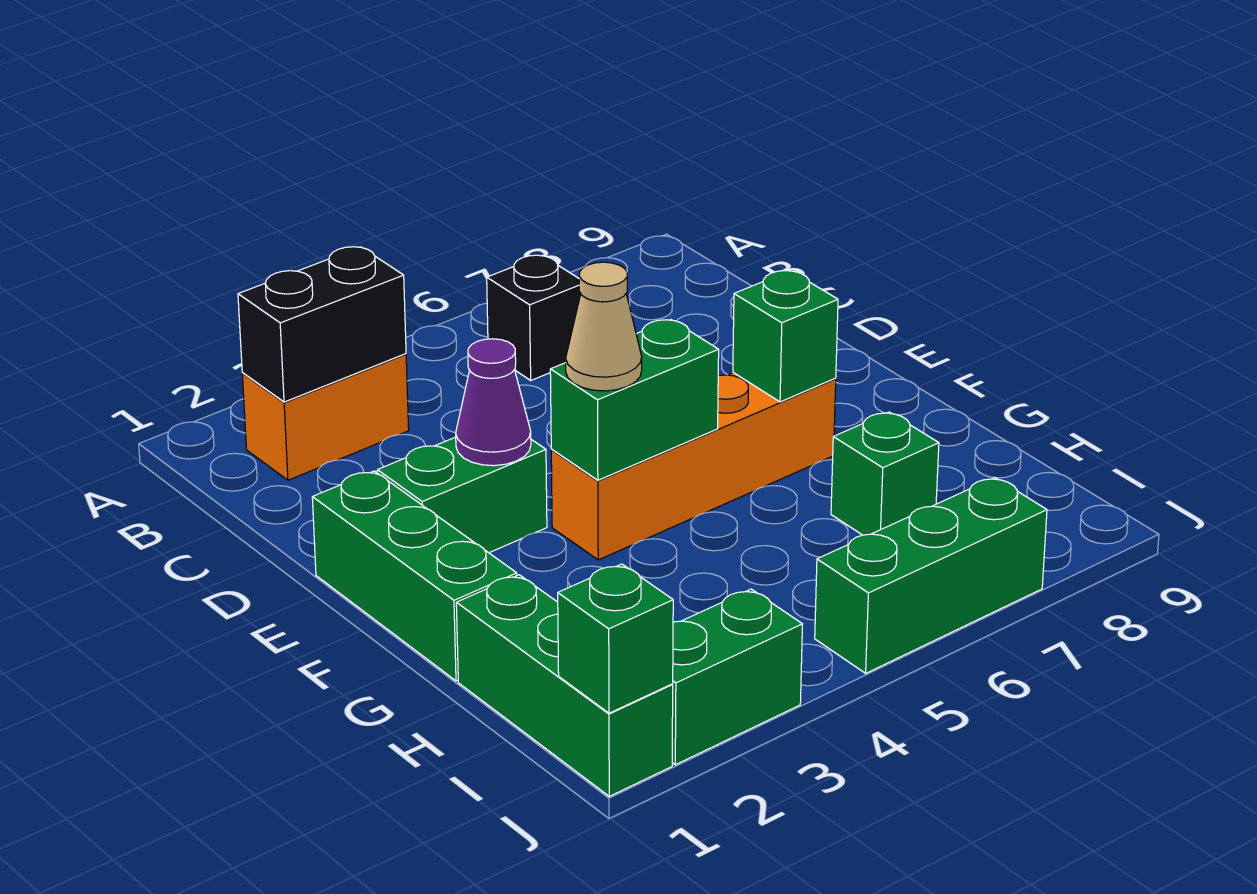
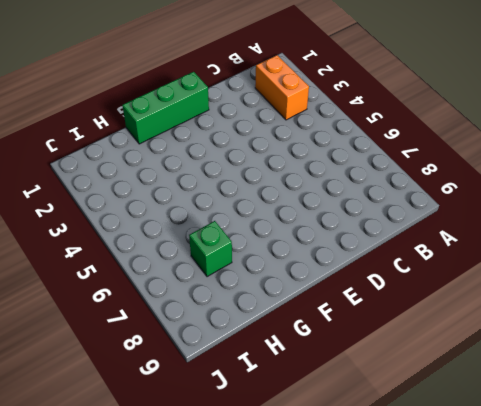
none -> black brick B6 level 1
none -> green brick E2:E3 level 1
none -> orange brick F4:F7 level 1

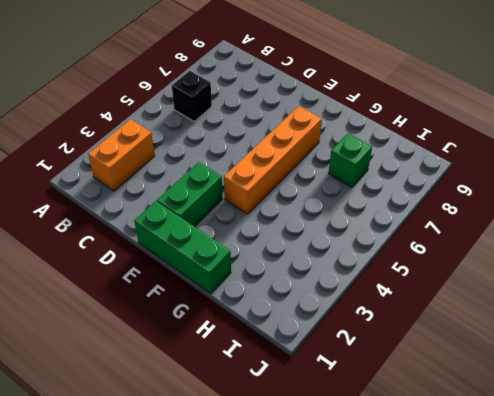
none -> green brick H1:J1 level 1
none -> green brick J2:J3 level 1
none -> green brick J5:J7 level 1

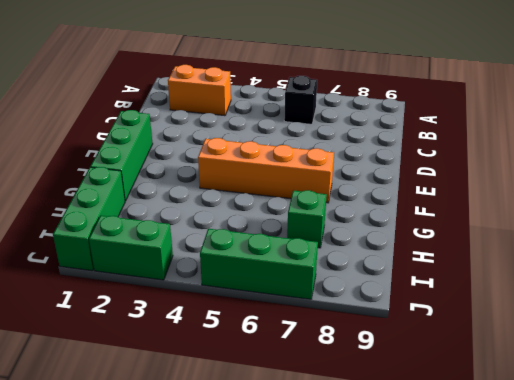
none -> green brick E2:E3 level 1
none -> black brick B2:B3 level 2
none -> purple cone E3 level 2

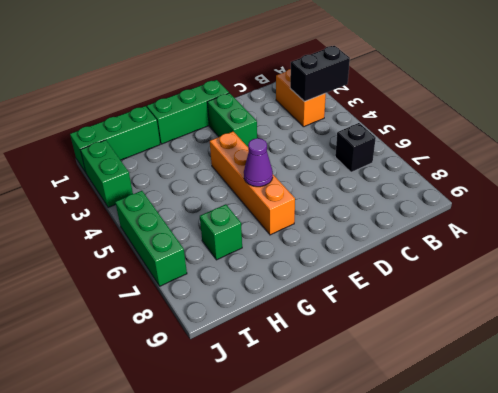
black brick A3:B3 level 2 -> black brick B2:B3 level 2
purple cone F6 level 2 -> purple cone E3 level 2
none -> green brick F4:F5 level 2
none -> green brick F7 level 2
none -> green brick J1 level 2

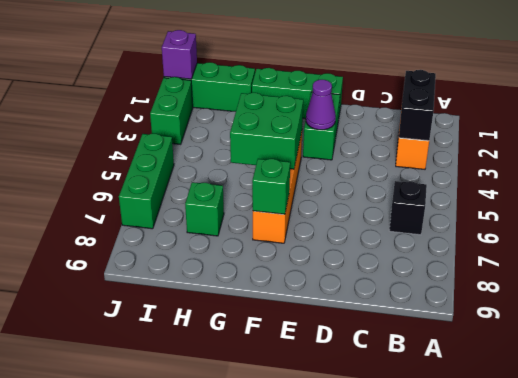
green brick F4:G5 level 2 -> green brick F4:F5 level 2
purple brick J1 level 2 -> green brick J1 level 2
none -> tan cone F4 level 3

